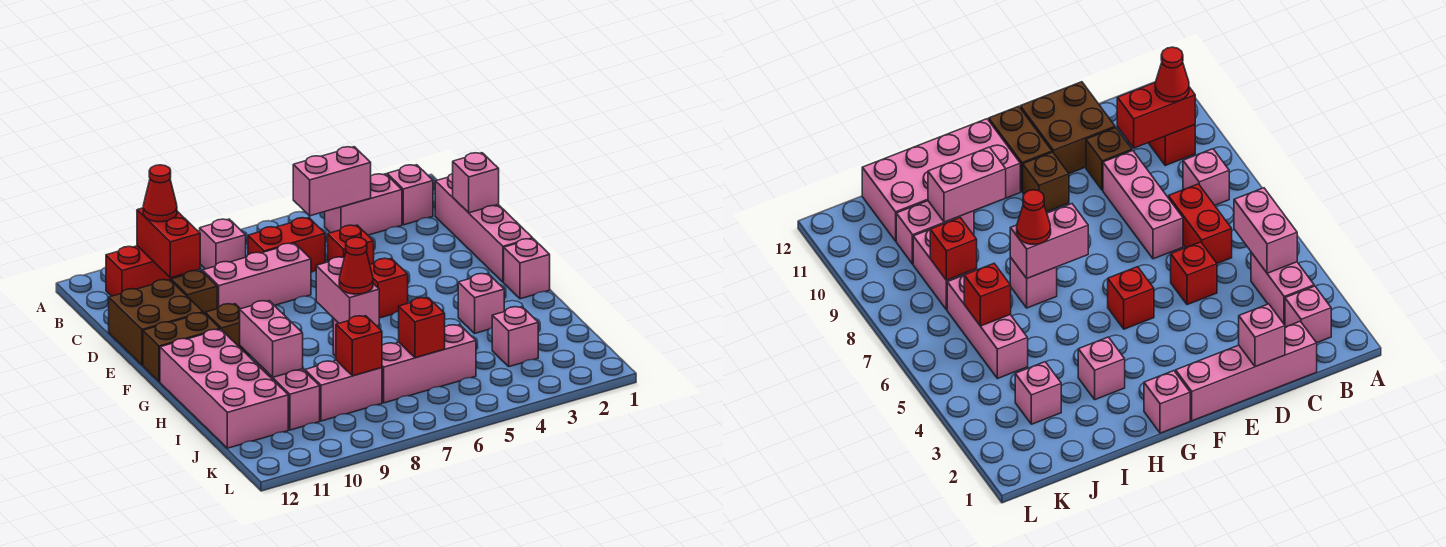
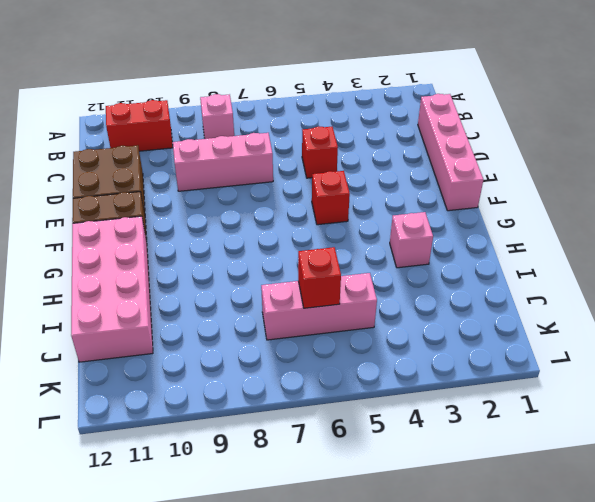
none -> pink brick B2 level 1
none -> pink brick B3:B4 level 1
none -> red brick C6:C7 level 1
none -> brown brick D10 level 1

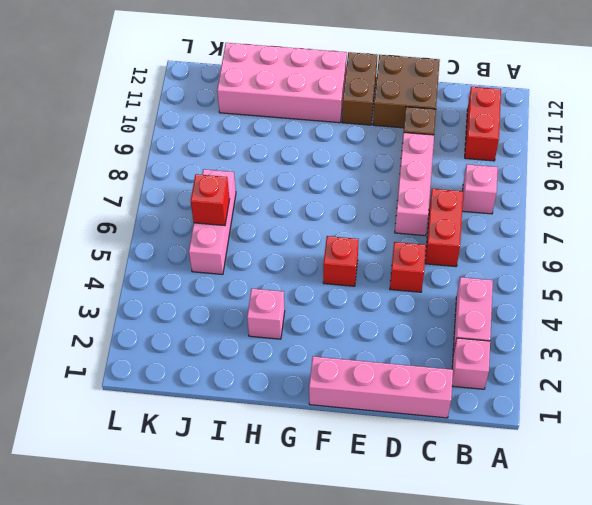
none -> brown brick F10 level 1
none -> pink brick G1 level 1
none -> pink brick H7 level 1
none -> pink brick I10:J10 level 1

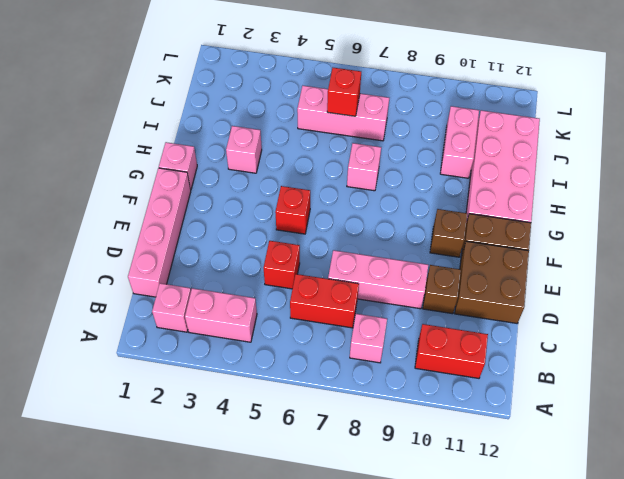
none -> pink brick J3 level 1
none -> pink brick J8:J9 level 1
none -> pink brick B4:B5 level 2
none -> red brick B10:C10 level 2

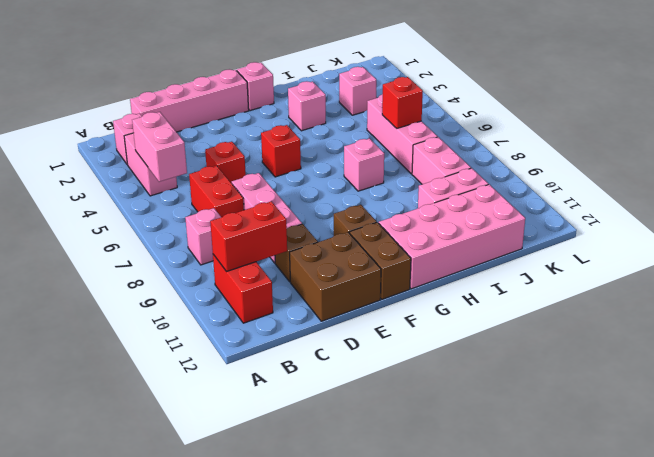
none -> pink brick D1 level 2
none -> pink brick G7:H7 level 2
none -> pink brick H10:I10 level 2
none -> red brick J8 level 2

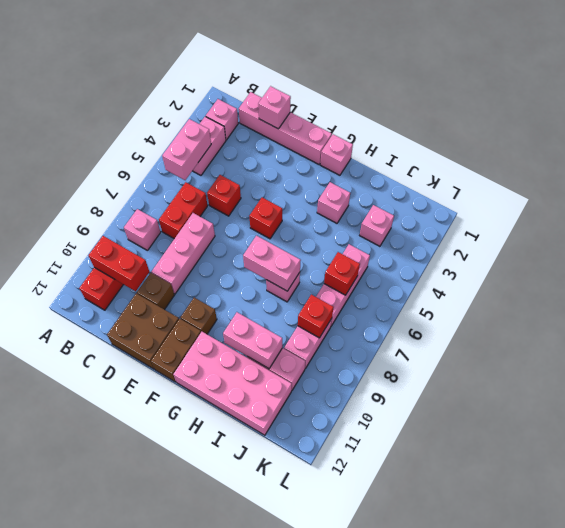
none -> red cone B10 level 3
none -> red cone H7 level 3

